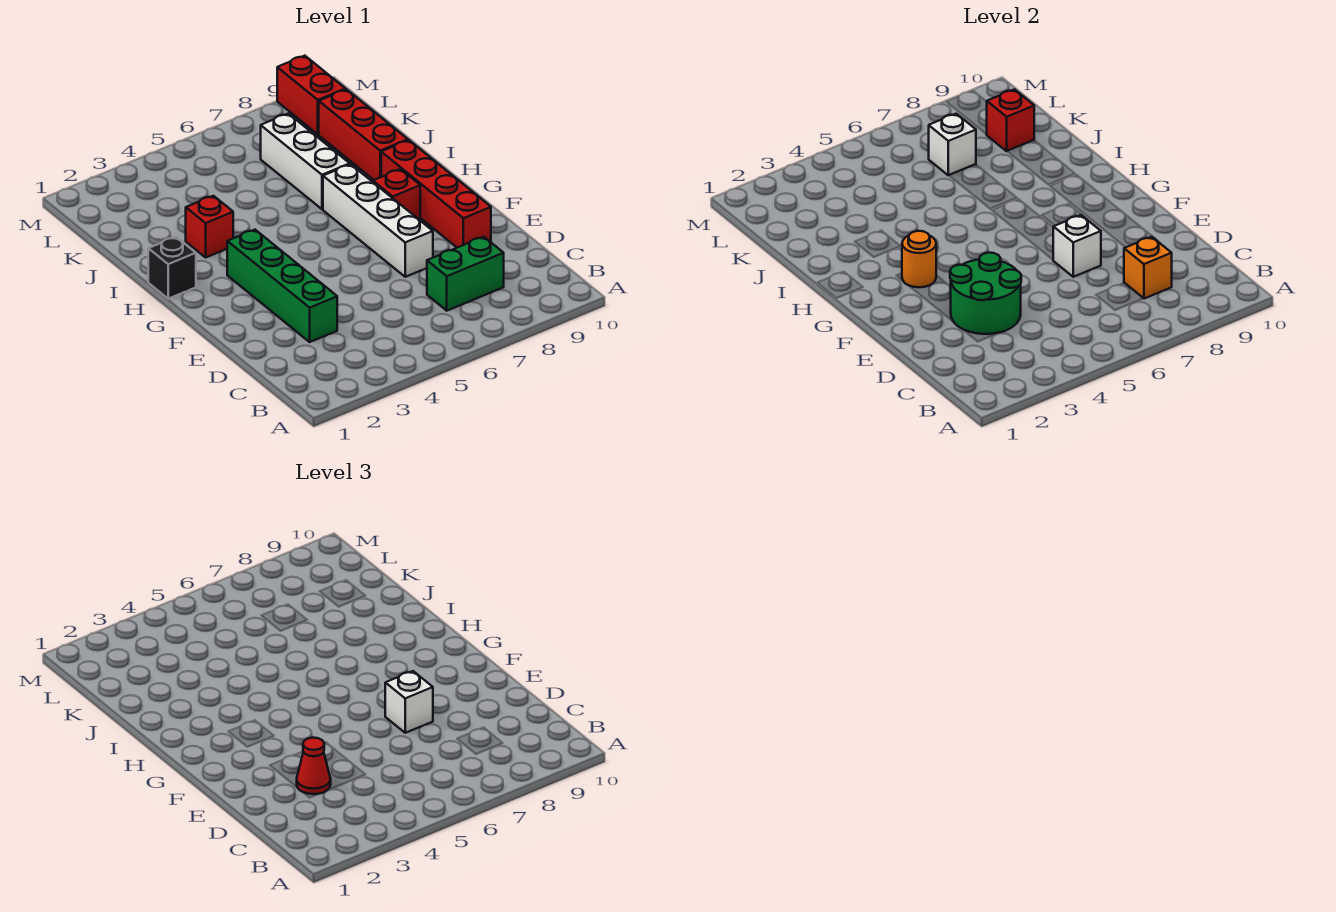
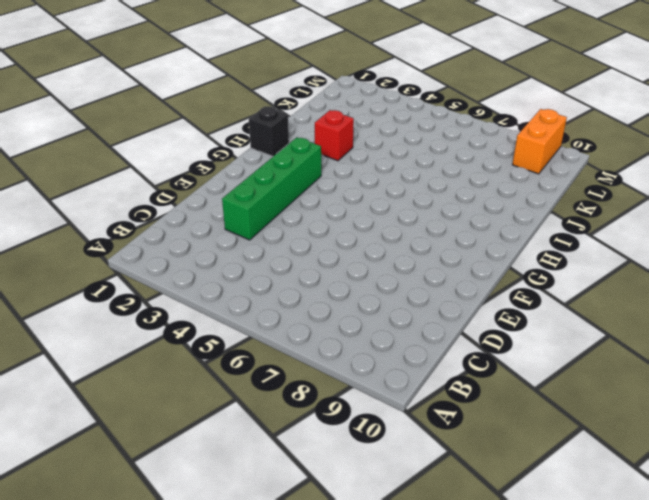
orange brick L9:M9 level 1 -> red brick L9:M9 level 1
none -> green brick C7:C8 level 1
none -> white brick E7:H7 level 1
none -> red brick E9:H9 level 1

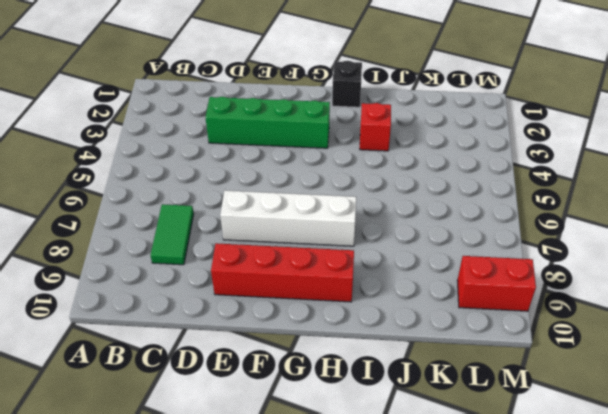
green tile C7:C8 level 1 -> green brick C7:C8 level 1
none -> red brick G8 level 1
none -> white brick I7:K7 level 1
none -> red brick I9:K9 level 1

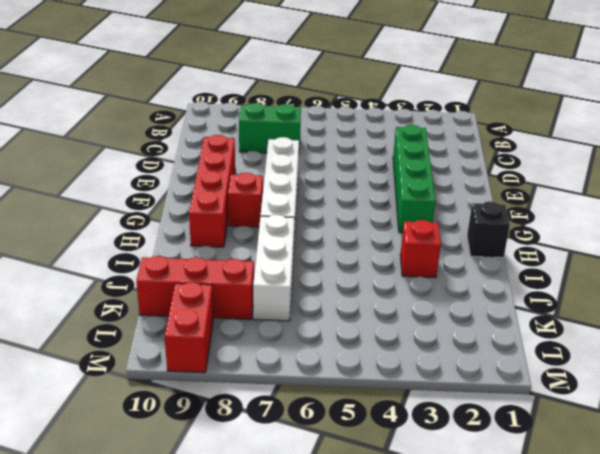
red brick K8:K10 level 1 -> red brick I9:K9 level 1
none -> orange brick C8 level 2
none -> green round brick D3:E4 level 2
none -> white brick E7 level 2

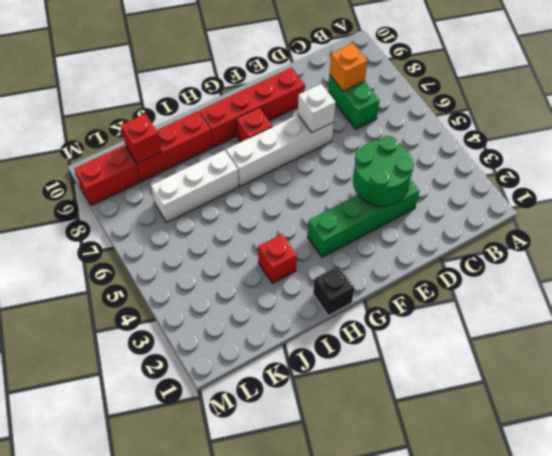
none -> orange round brick G3 level 2
none -> white brick K7 level 2
none -> red cone D3 level 3

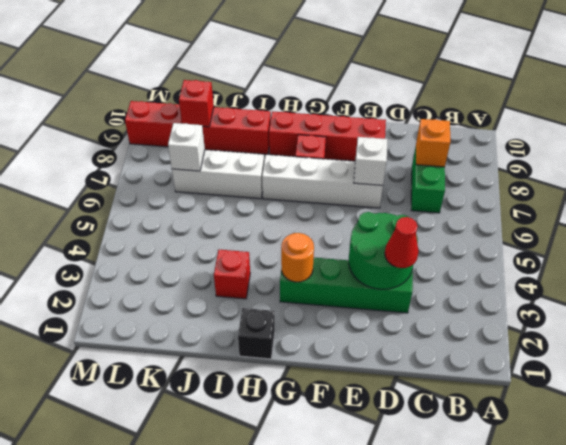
none -> white brick E7 level 3

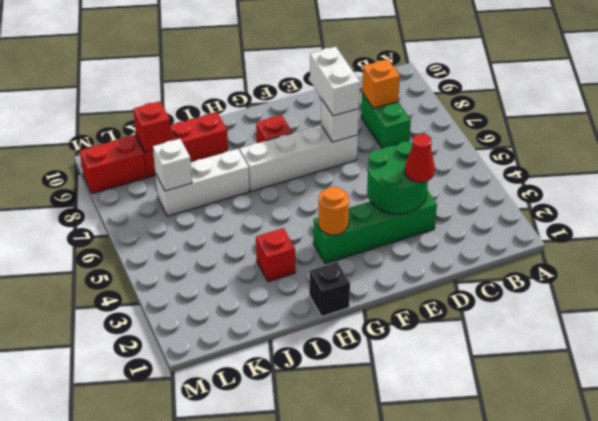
white brick E7:E8 level 3 -> white brick E7 level 3
none -> red brick E9:H9 level 1

